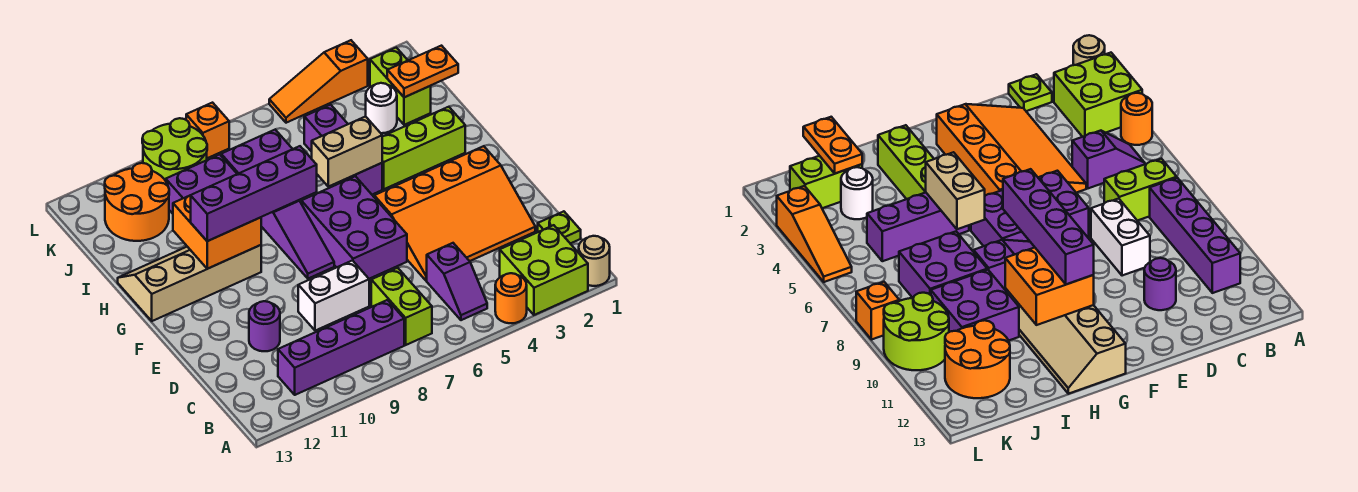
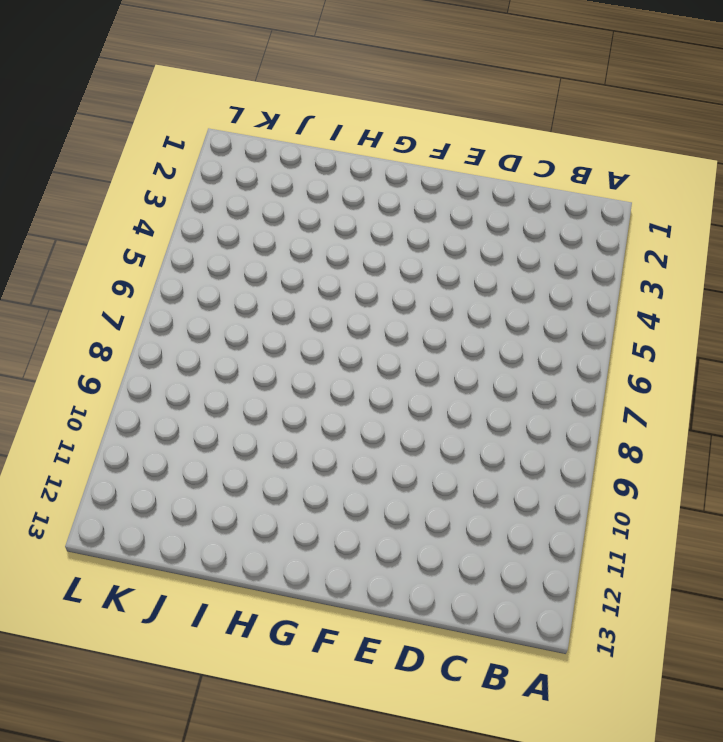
none -> tan round brick A1 level 1
none -> lime brick A2:B3 level 1
none -> orange round brick A4 level 1

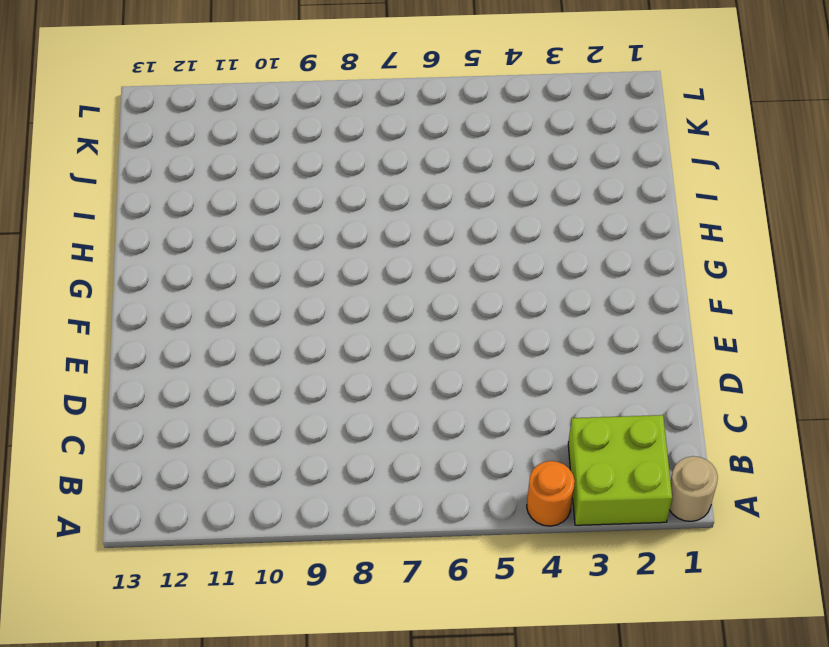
none -> purple slope B5:C5 level 1 top C
none -> lime brick B7:C7 level 1
none -> purple brick B8:B11 level 1

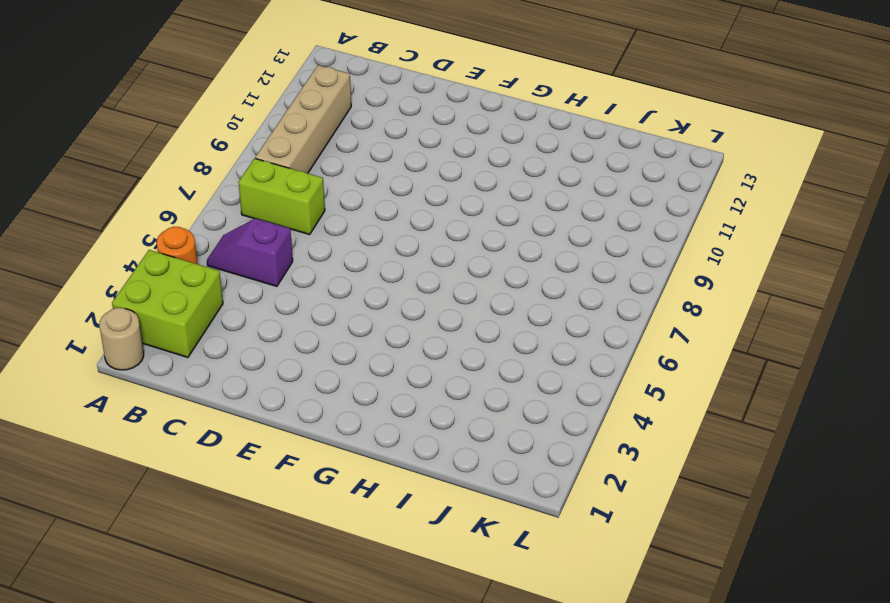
tan brick B8:B11 level 1 -> purple brick B8:B11 level 1
none -> lime plate C1 level 1
none -> orange slope D2:F5 level 1 top F
none -> white brick D8:D9 level 1

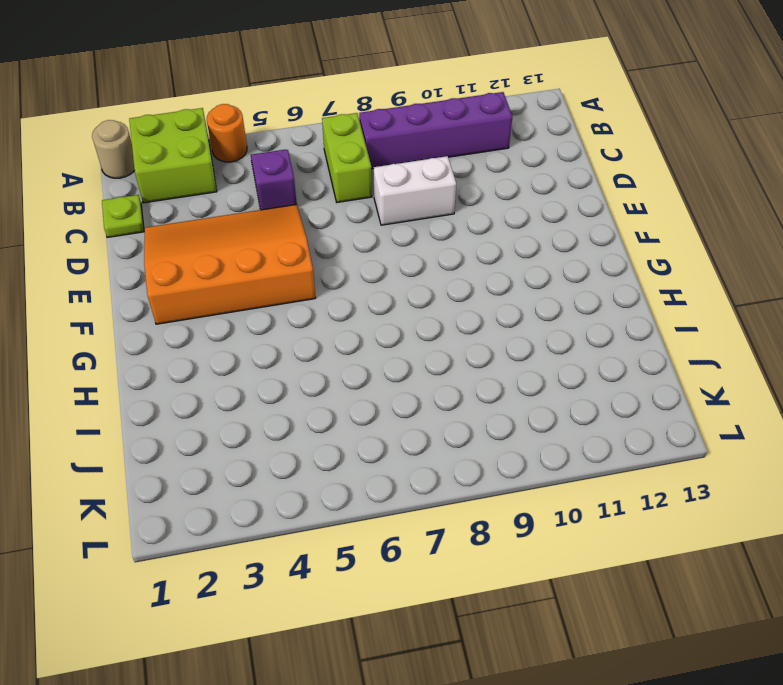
none -> purple round brick D11 level 1
none -> purple brick E6:G7 level 1
none -> purple slope F8:H8 level 1 top H

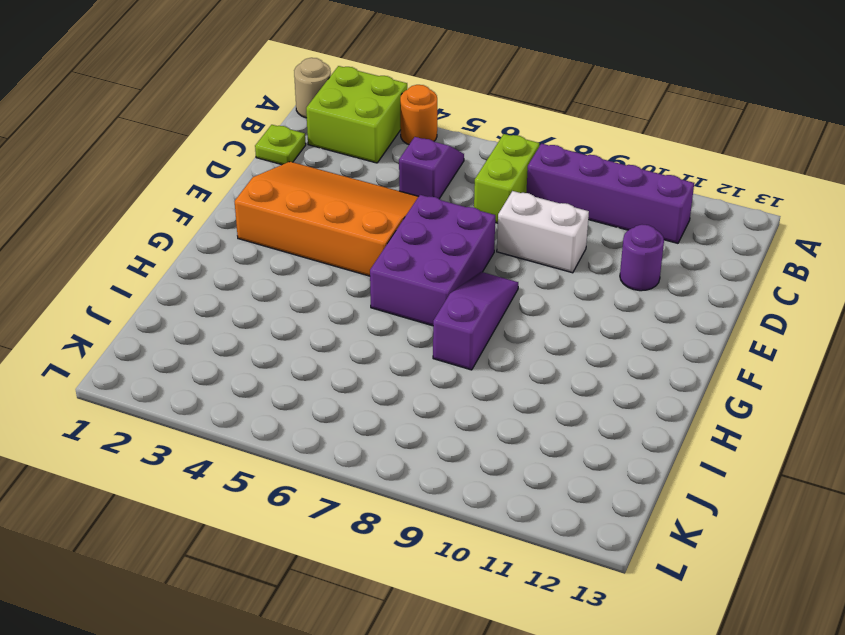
none -> tan slope G10:H13 level 1 top G
none -> lime brick H2:H4 level 1
none -> purple brick H5:J5 level 1

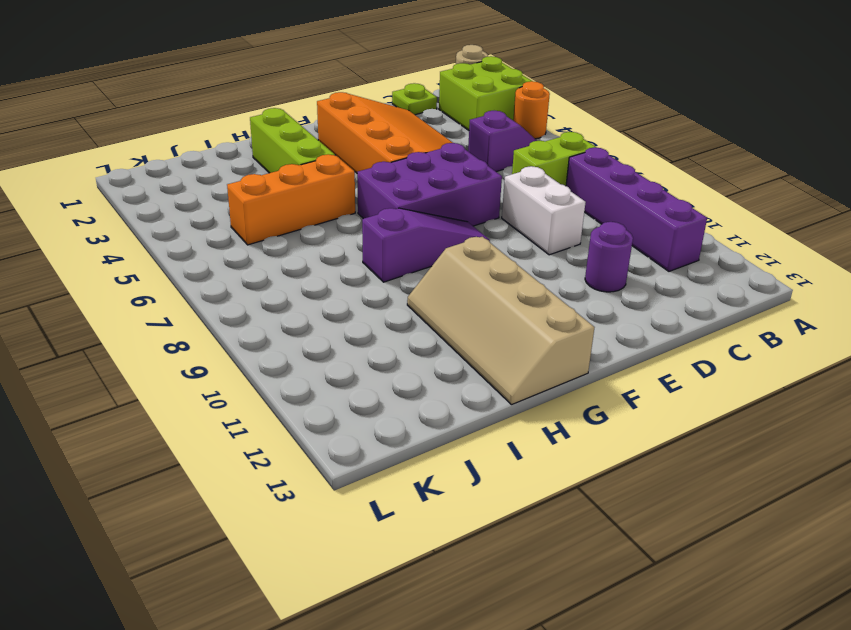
orange brick H5:J5 level 1 -> purple brick H5:J5 level 1
none -> purple brick I7:J8 level 1
none -> purple brick I9:J10 level 1
none -> lime brick J2:K2 level 1

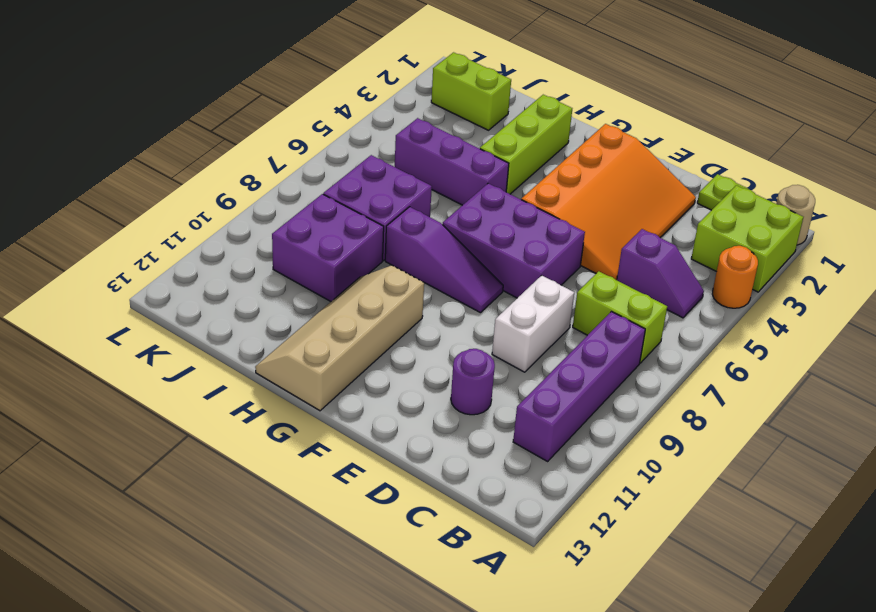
none -> white round brick J3 level 1
none -> orange round brick J11:K12 level 1
none -> lime round brick K9:L10 level 1

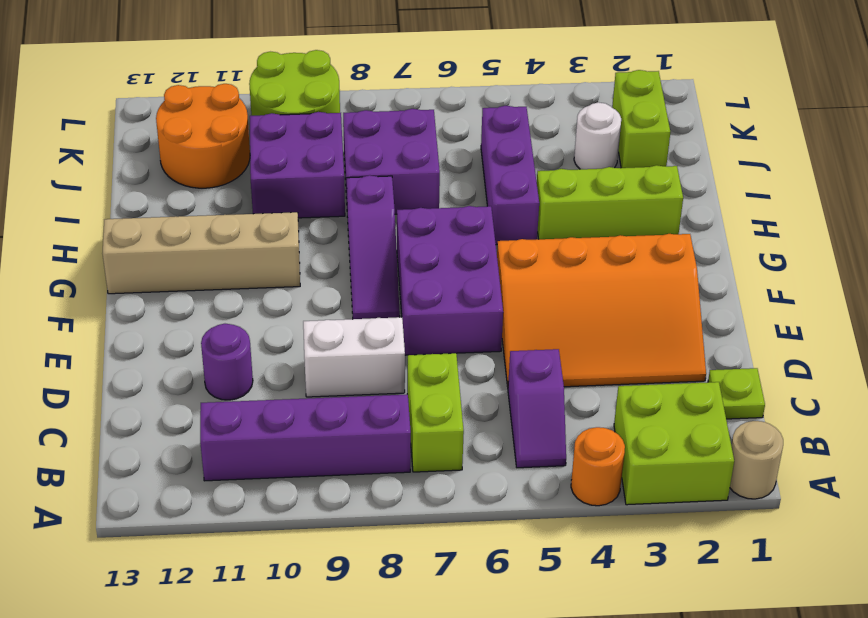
none -> orange slope L3:L5 level 1 top 3
none -> orange brick L8 level 1
none -> orange brick G10:H11 level 2

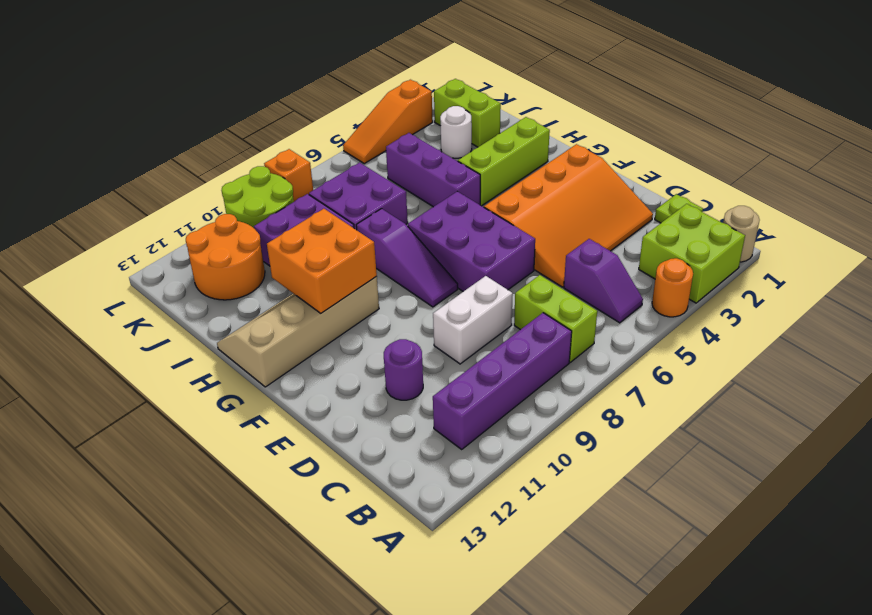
none -> tan brick H5:H6 level 2
none -> orange plate J1:J2 level 2
none -> purple brick G8:G11 level 3

